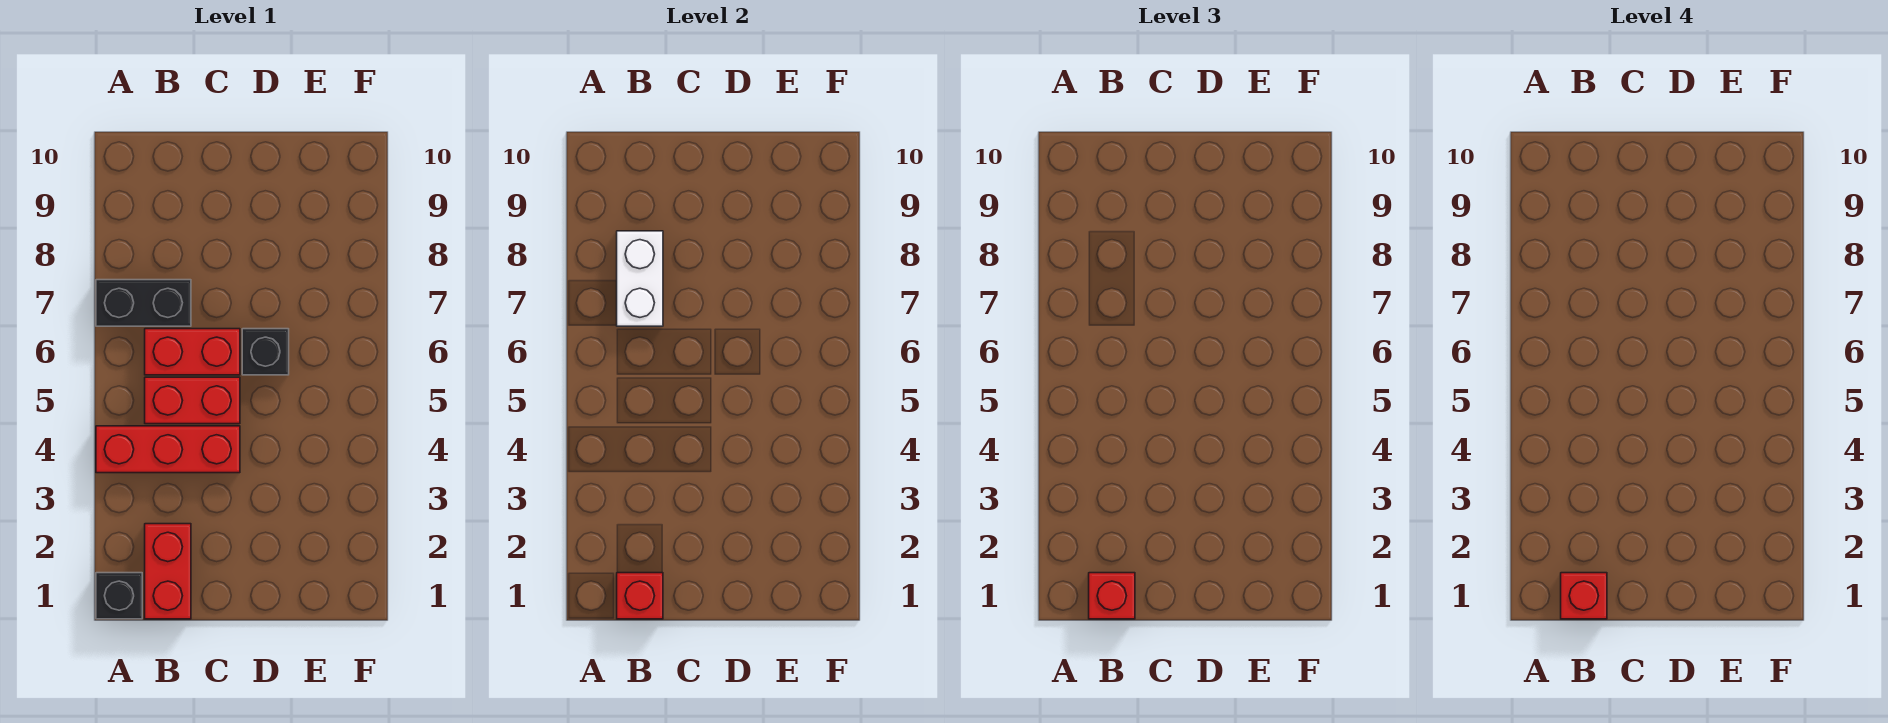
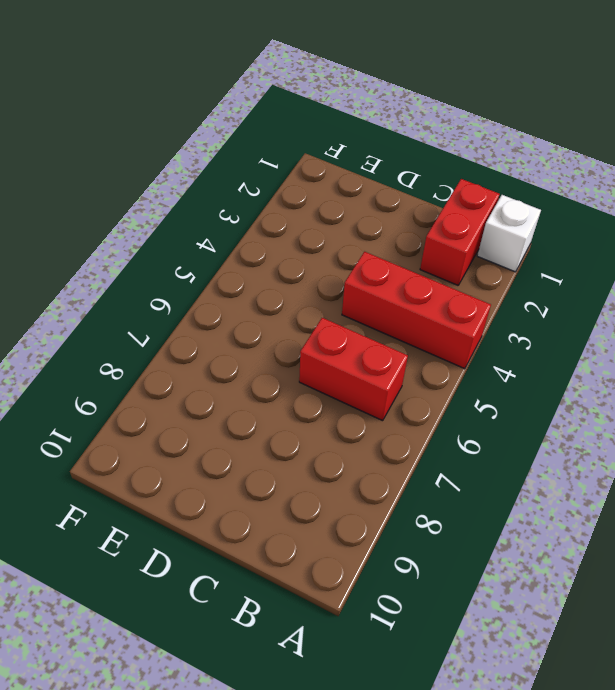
white brick A1 level 1 -> black brick A1 level 1
none -> black brick A7:B7 level 1
none -> red brick B5:C5 level 1

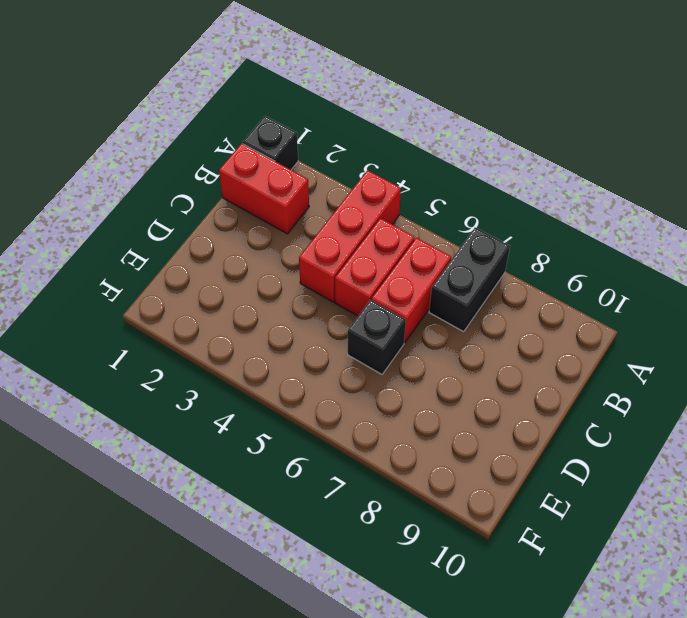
none -> red brick B1 level 2
none -> white brick B7:B8 level 2

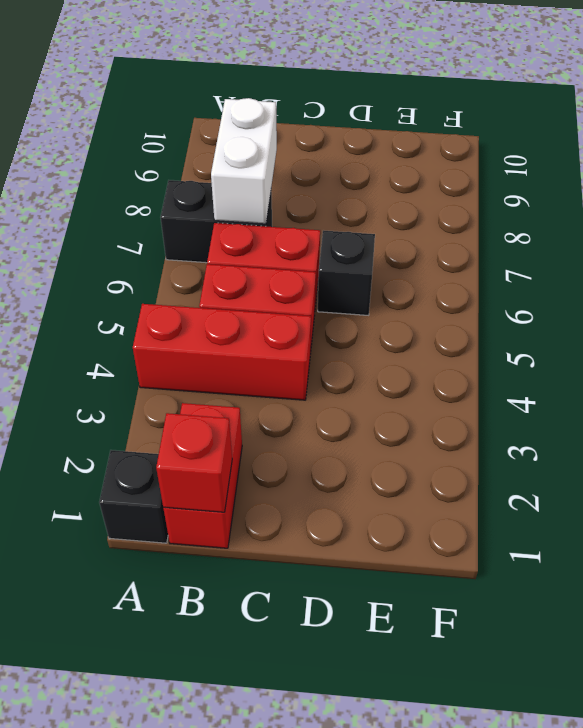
none -> red brick B1 level 3
none -> red brick B1 level 4

